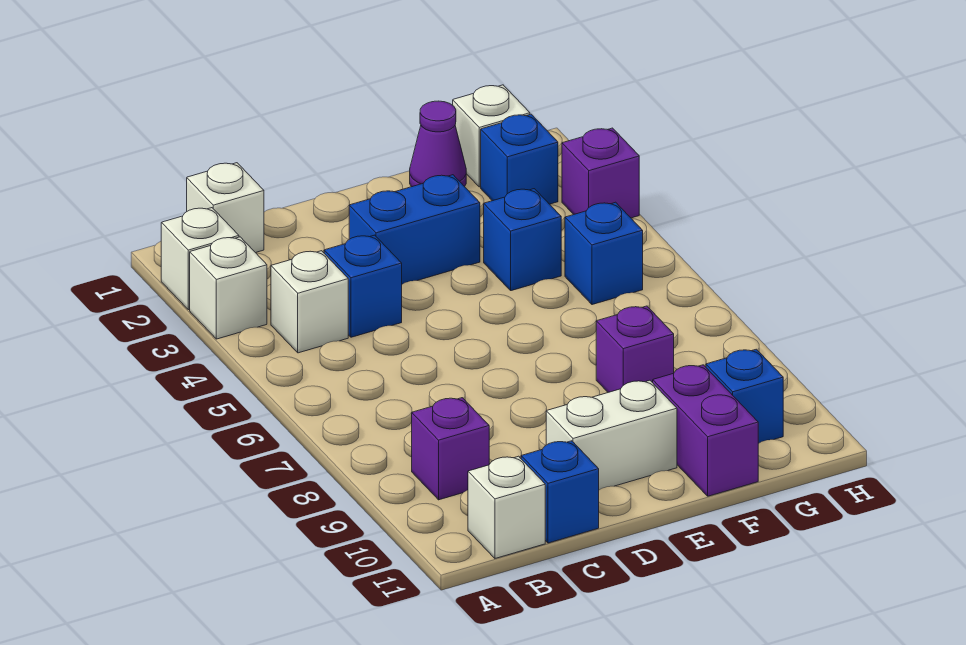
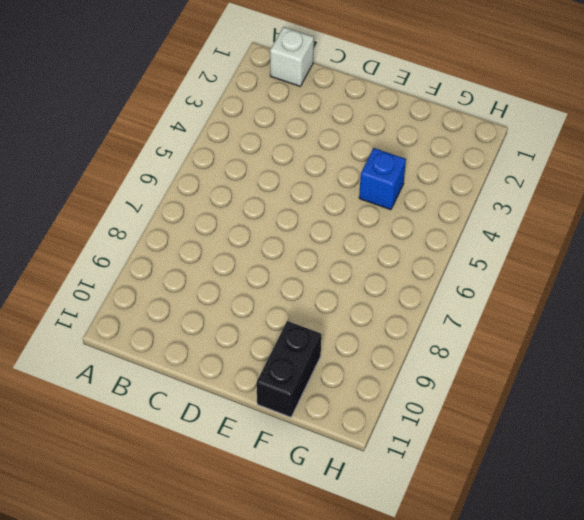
black brick F10:F11 level 1 -> purple brick F10:F11 level 1
none -> white brick A2 level 1
none -> white brick A3 level 1
none -> white brick B4 level 1

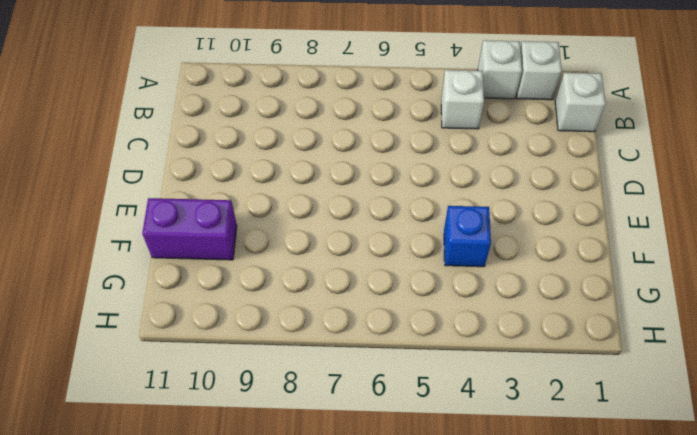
none -> purple brick B9 level 1
none -> white brick B11 level 1
none -> blue brick C4 level 1

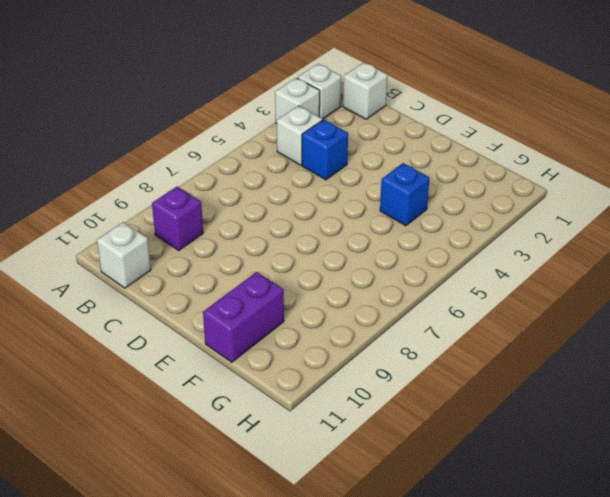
none -> blue brick C11 level 1
none -> blue brick D3:E3 level 1
none -> white brick D10:E10 level 1

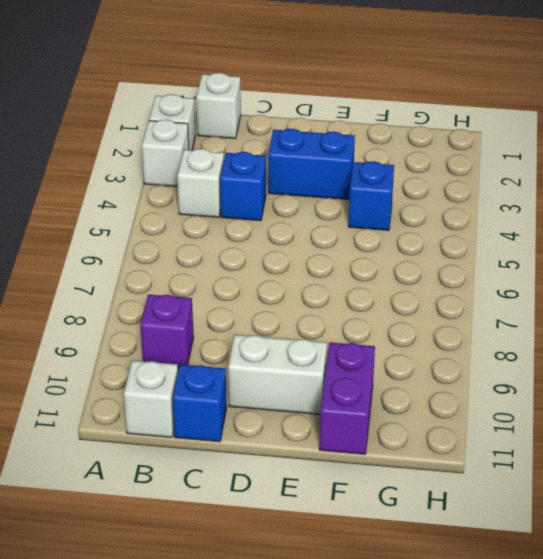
none -> purple cone F1 level 1
none -> purple brick F8 level 1
none -> white brick G1 level 1

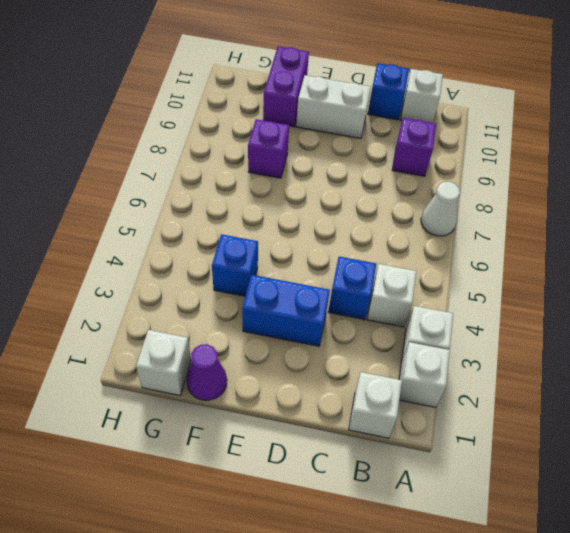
white cone A7 level 1 -> none
none -> blue brick G2 level 1
none -> blue brick G5 level 1
none -> blue brick G10 level 1

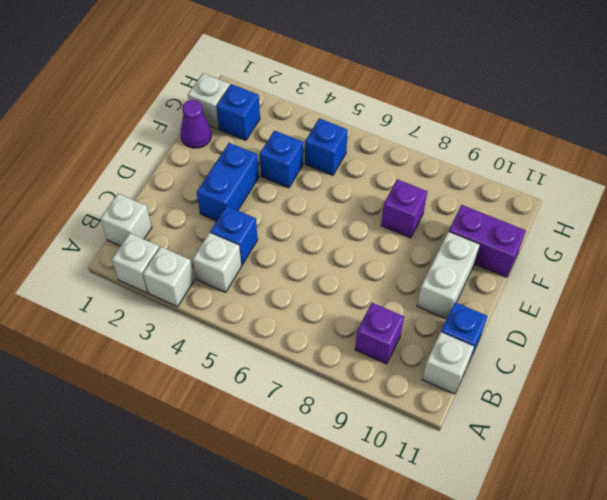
none -> blue brick G10 level 1
none -> purple brick H3 level 1

